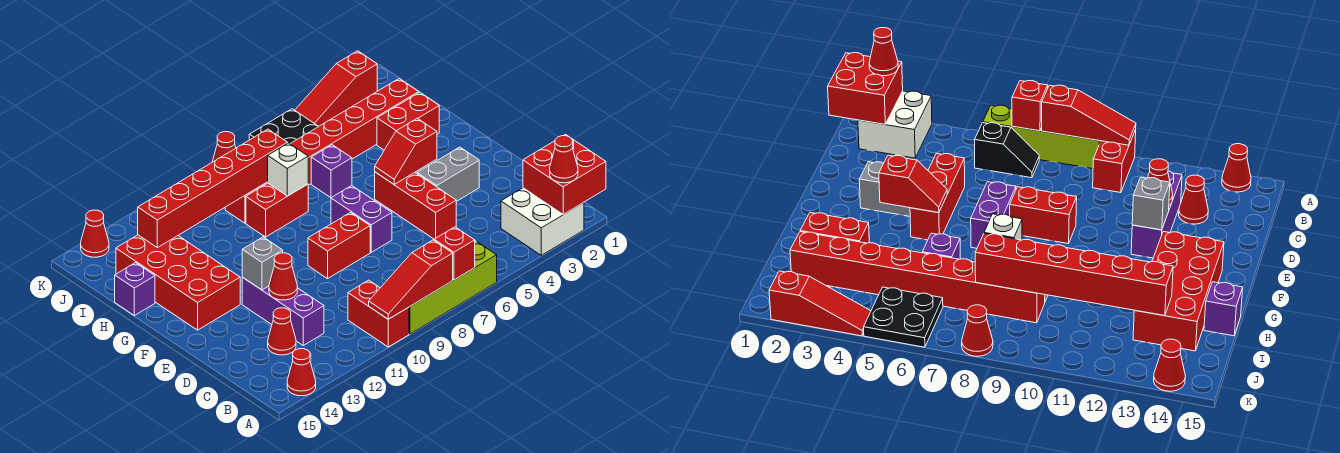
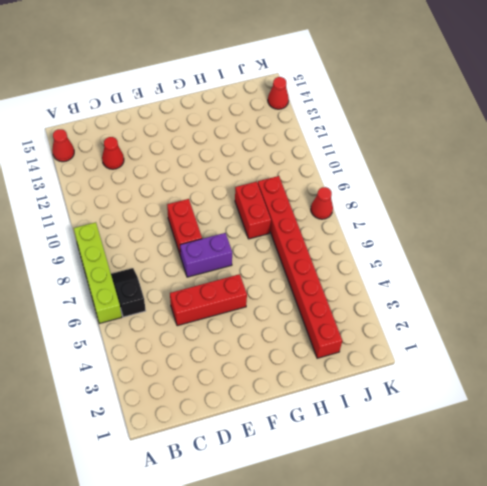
none -> white brick A2:B3 level 1
none -> red brick A10:B10 level 1
none -> purple brick C12:E12 level 1
none -> grey brick E3:E4 level 1

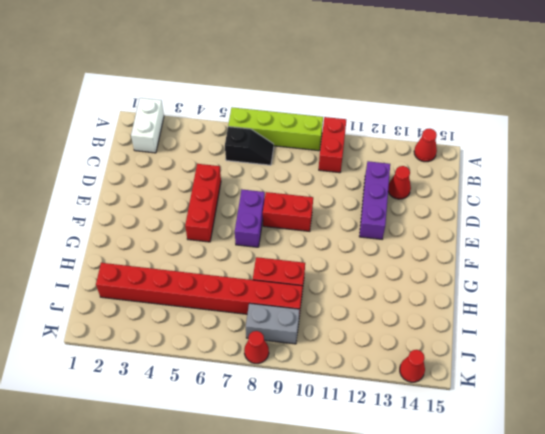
white brick A2:B2 level 1 -> white brick A2:B3 level 1
grey brick J8:J9 level 1 -> grey brick E3:E4 level 1
none -> red brick F13:I14 level 1
none -> red brick H2:H3 level 1
none -> purple brick H6 level 1
none -> purple brick H15 level 1

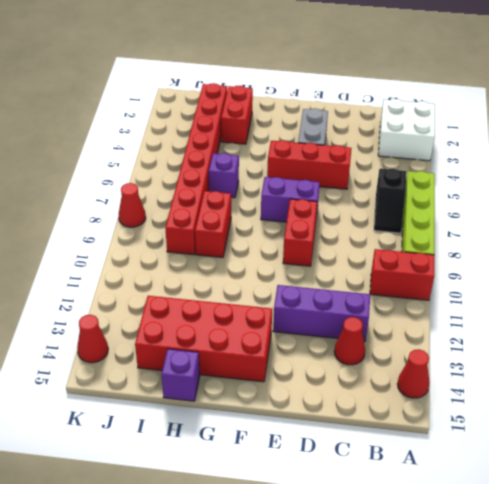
none -> black plate J5:K6 level 1
none -> red slope K2:K4 level 1 top 2
none -> red brick A1:B2 level 2
none -> red brick A7 level 2

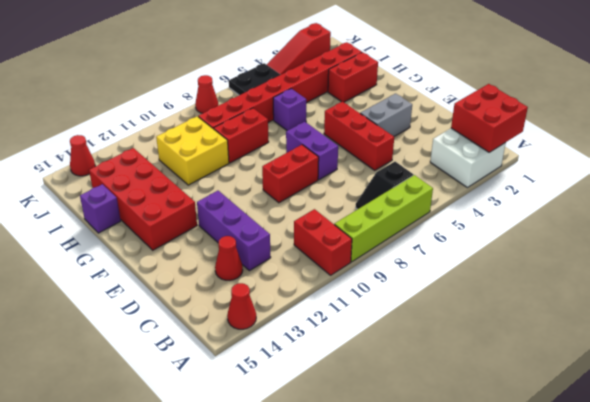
yellow brick H10:I11 level 1 -> none
none -> red brick A7 level 2
none -> red slope A8:A10 level 2 top 8
none -> red cone D12 level 2
none -> grey brick E12 level 2

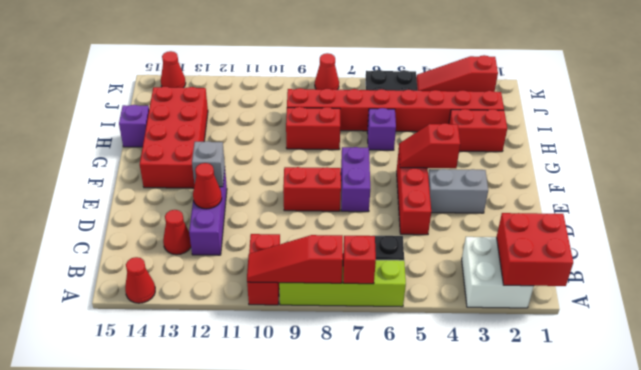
none -> white brick H8 level 2
none -> red brick I8:I13 level 2
none -> red cone A2 level 3

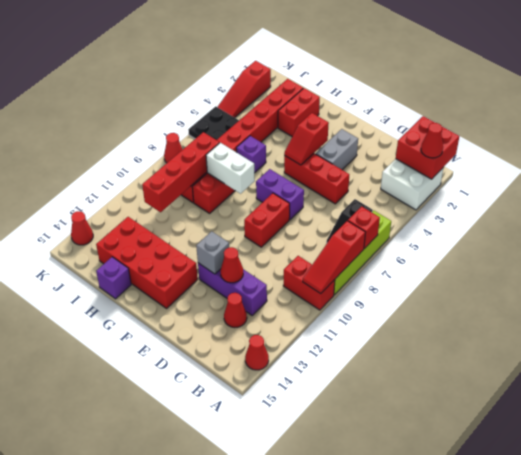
white brick G8:H8 level 2 -> white brick H8 level 2
red brick I8:I11 level 2 -> red brick I8:I13 level 2

